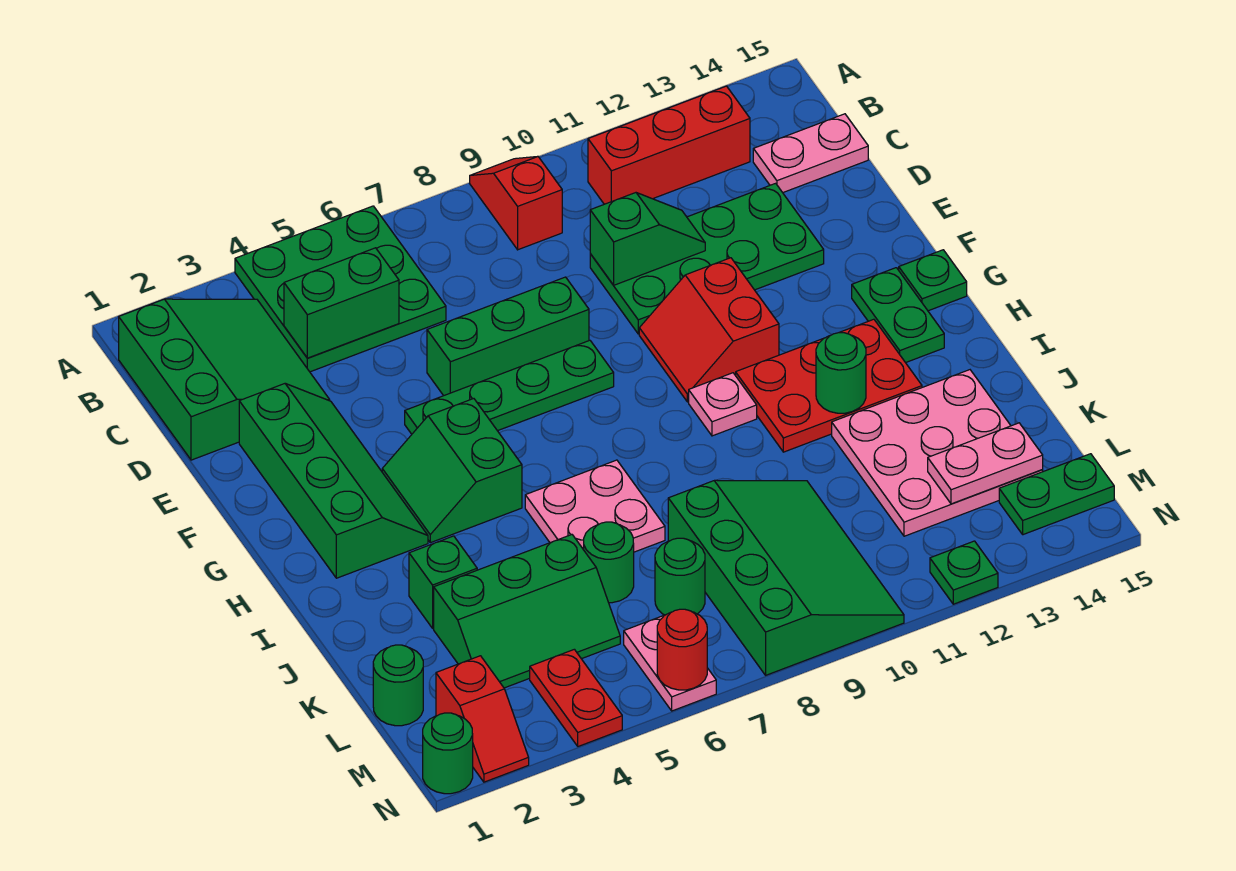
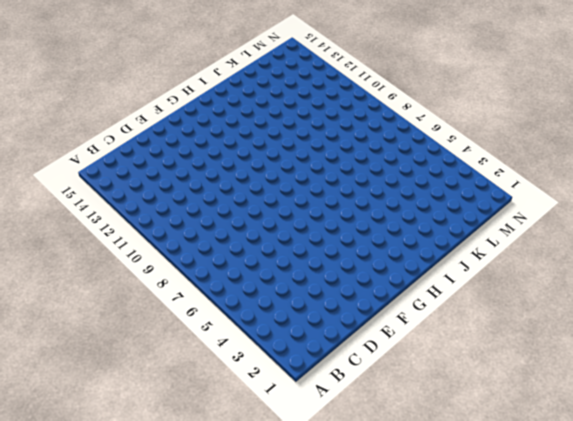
none -> green plate A4:C6 level 1
none -> red slope A9:B9 level 1 top B
none -> green slope B1:D3 level 1 top 1
none -> red brick B11:B13 level 1

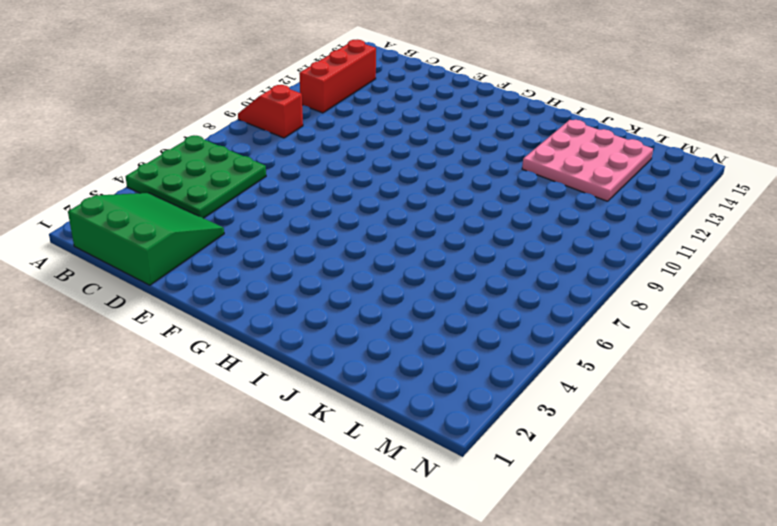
none -> pink plate C14:C15 level 1
none -> green plate D10:E13 level 1
none -> green slope E2:H3 level 1 top 2
none -> green brick E6:E8 level 1

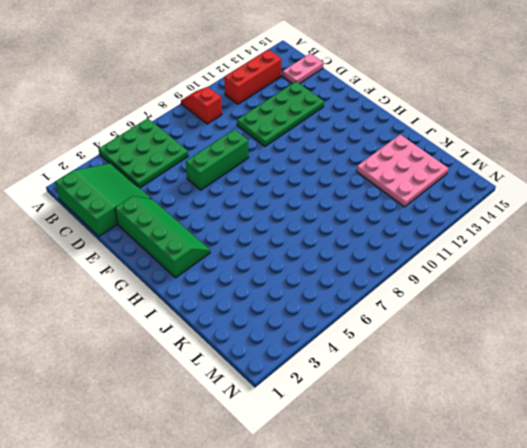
none -> green plate F5:F8 level 1
none -> red slope F10:G11 level 1 top 11
none -> green slope G4:H5 level 1 top 5
none -> green plate G14:H14 level 1

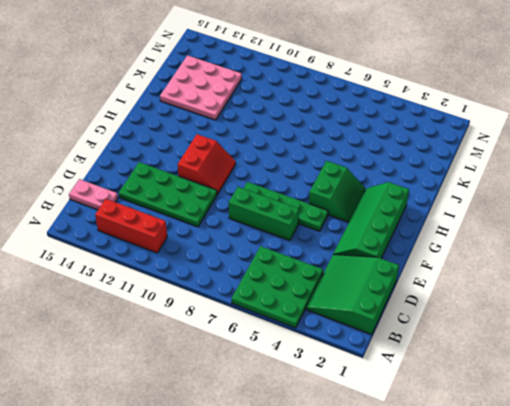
none -> red slope A9:B9 level 1 top B
none -> green plate G14:H14 level 1
none -> green plate G15 level 1
none -> pink plate H10 level 1

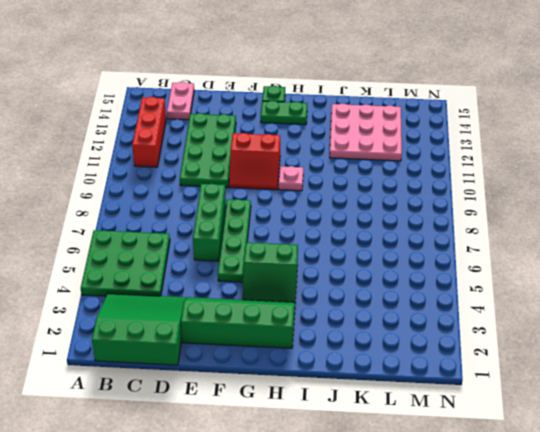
none -> red slope A9:B9 level 1 top B
none -> red plate H11:I13 level 1
none -> pink plate I6:J7 level 1
none -> green brick J3 level 1

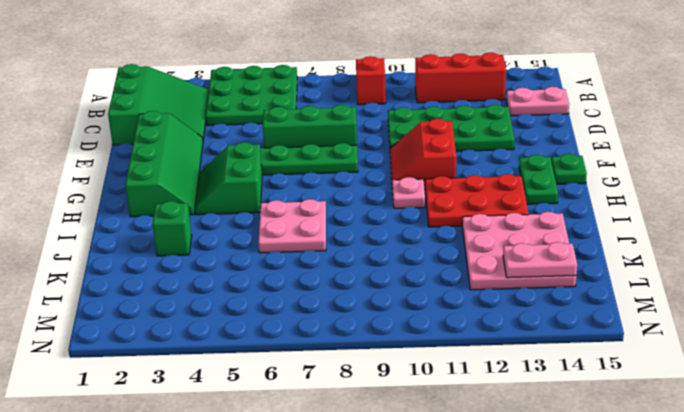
none -> green slope K3:L5 level 1 top K
none -> green round brick K6 level 1
none -> green slope K8:N10 level 1 top 8
none -> green round brick L1 level 1

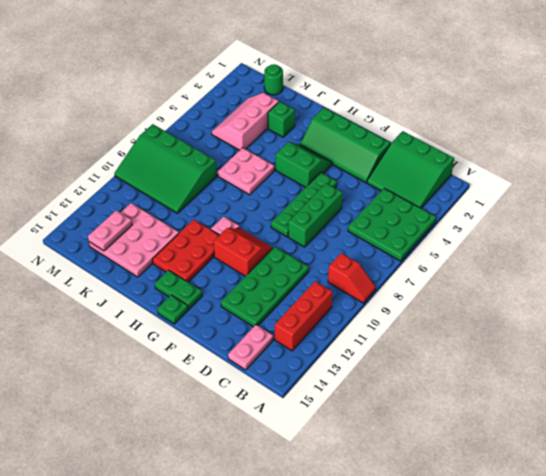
pink slope K3:L5 level 1 top K -> green slope K3:L5 level 1 top K
none -> green round brick K6 level 1
none -> green round brick L7 level 1
none -> red slope M2:N2 level 1 top M
none -> red plate M4:N4 level 1

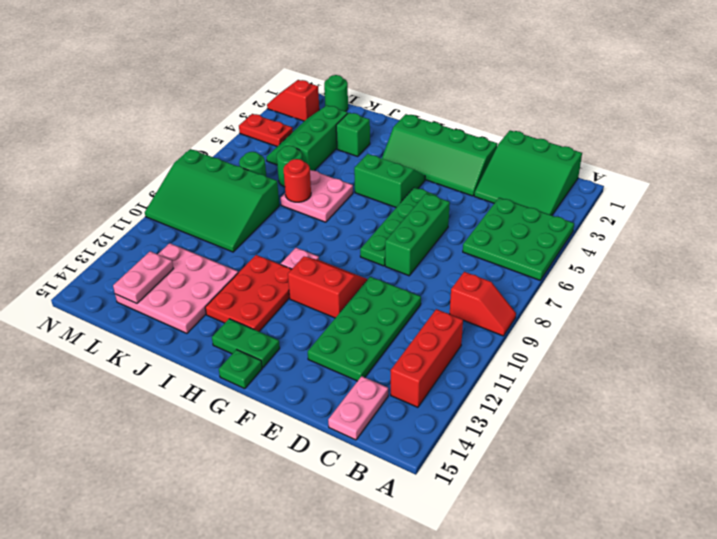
red round brick J7 level 2 -> red round brick N6 level 2
none -> pink plate M6:N6 level 1
none -> green plate M14:M15 level 1
none -> green round brick N1 level 1
none -> green plate N12 level 1

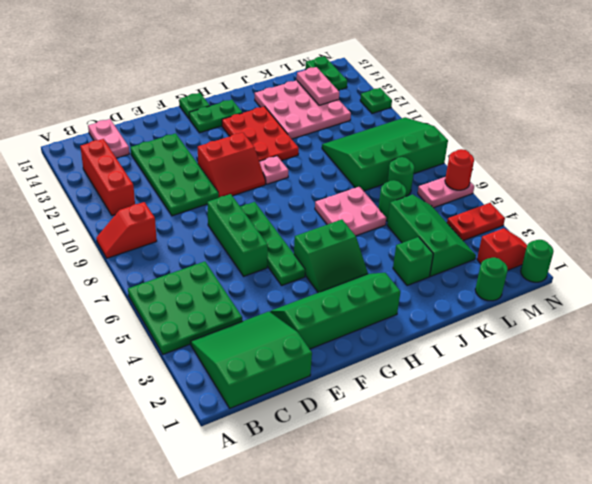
none -> green brick C4:C5 level 2
none -> green slope D10:D11 level 2 top 10
none -> green round brick I12 level 2

